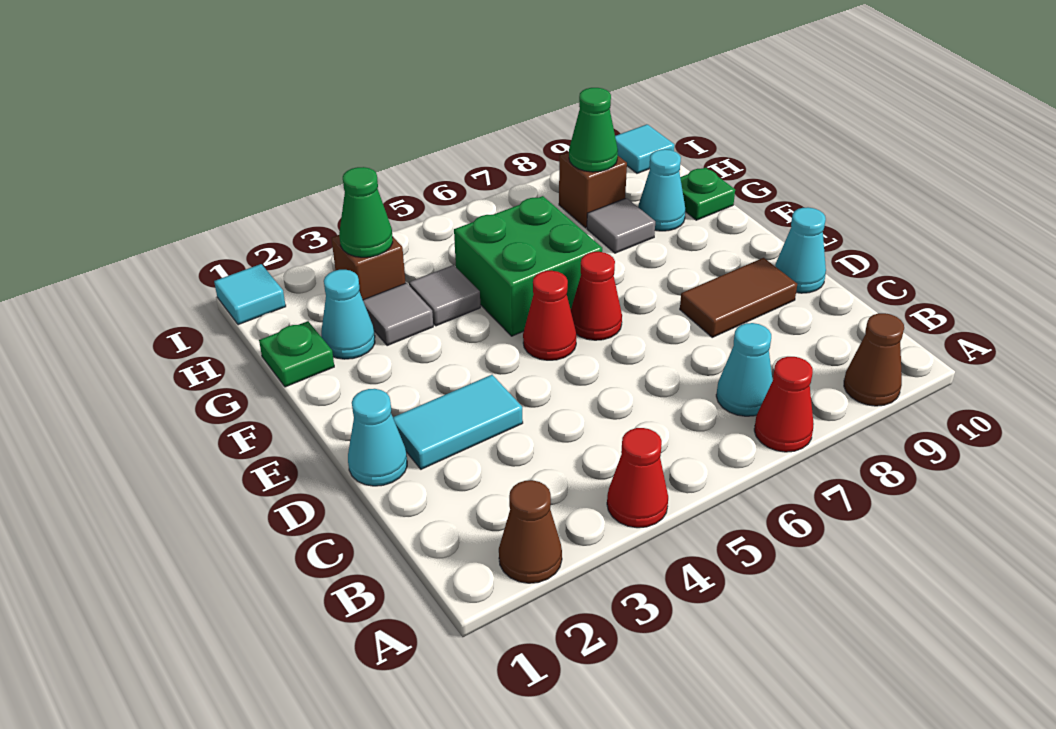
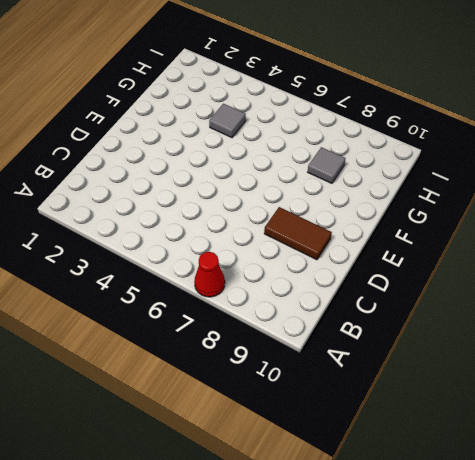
none -> brown cone A2 level 1
none -> red cone A4 level 1
none -> brown cone A9 level 1

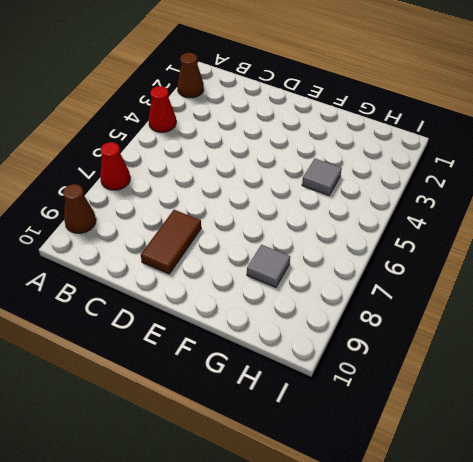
none -> cyan cone B7 level 1
none -> cyan cone D1 level 1
none -> cyan tile D2:D3 level 1

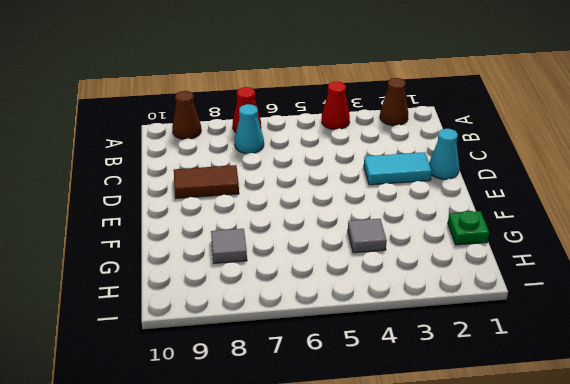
none -> cyan cone D10 level 1
none -> red cone E5 level 1
none -> red cone E6 level 1

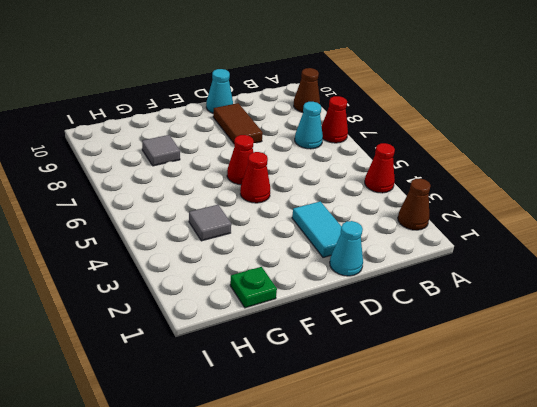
none -> green brick F5:G6 level 1
none -> cyan cone G2 level 1
none -> grey tile G3 level 1

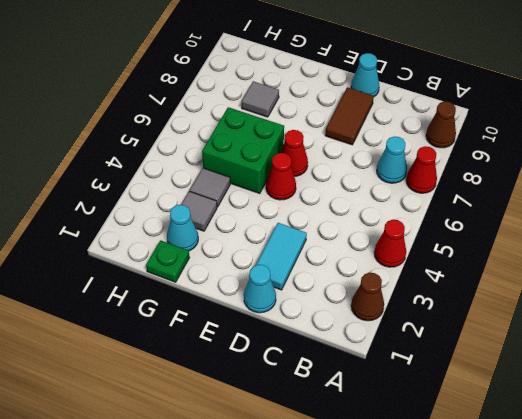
none -> cyan cone G9 level 1
none -> green plate G10 level 1
none -> brown brick H3 level 1

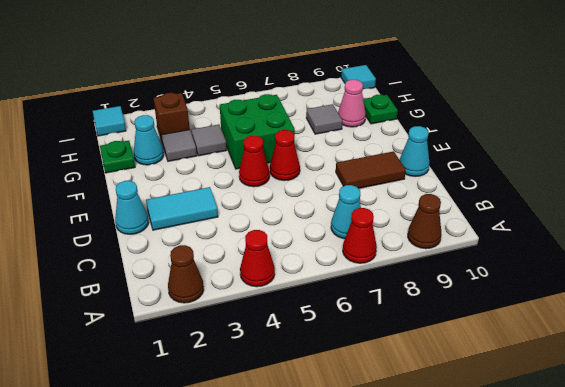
pink cone G9 level 1 -> cyan cone G9 level 1
none -> brown brick H8 level 1
none -> green cone H3 level 2
none -> green cone H8 level 2

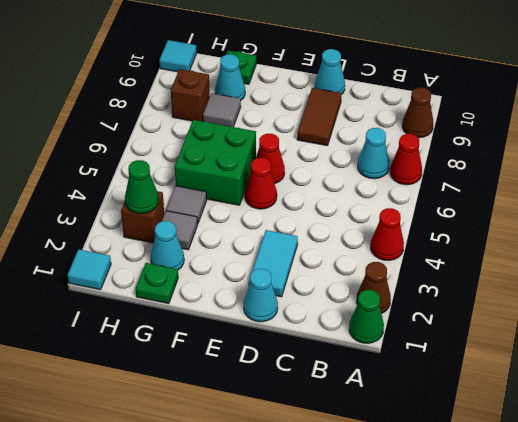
green cone A1 level 1 -> green cone H8 level 2

